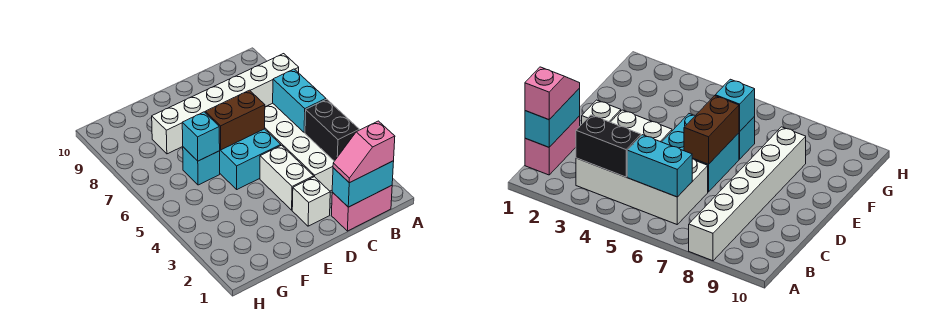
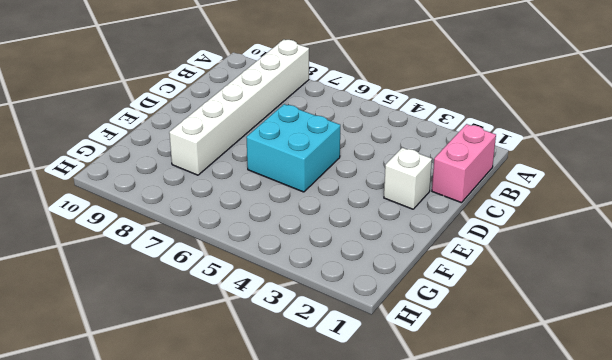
none -> white brick B3:C6 level 1
none -> white brick D3:D4 level 1
none -> cyan brick F6 level 1

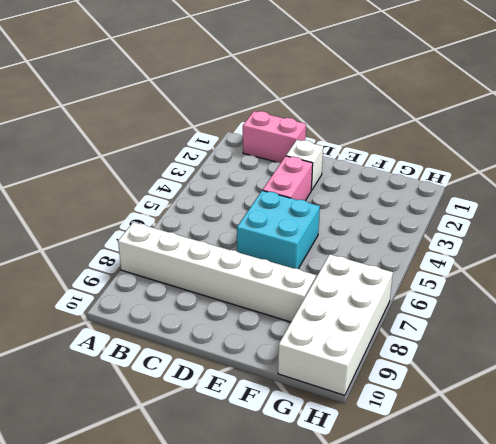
pink brick D3:D4 level 1 -> white brick D3:D4 level 1
white brick G7:H10 level 1 -> white brick B3:C6 level 1
none -> cyan brick F6 level 1
none -> cyan brick B1:C1 level 2
none -> black brick B3:B4 level 2

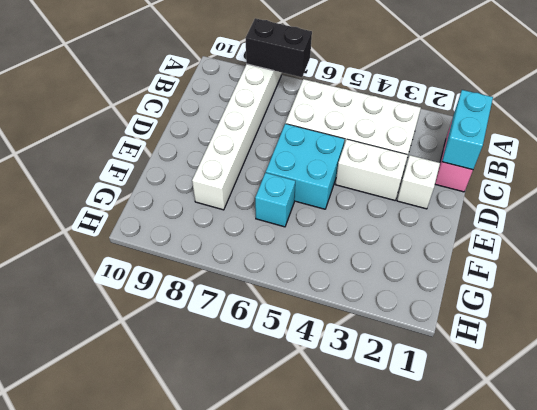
black brick A7:A8 level 2 -> black brick B3:B4 level 2
none -> cyan brick B5:B6 level 2
none -> brown brick D6:E6 level 2
none -> cyan brick F6 level 2

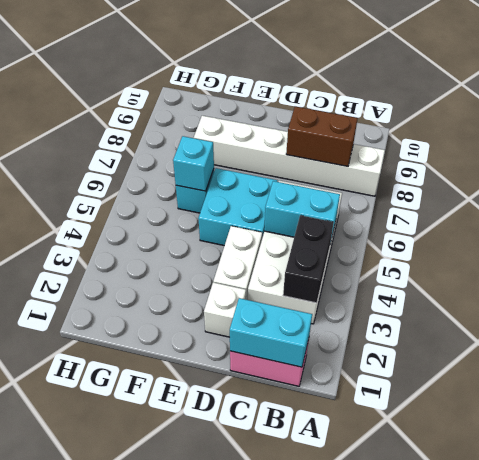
cyan brick B5:C5 level 2 -> cyan brick B5:B6 level 2
brown brick B8:C8 level 2 -> brown brick D6:E6 level 2
none -> pink slope B1:C1 level 3 top B

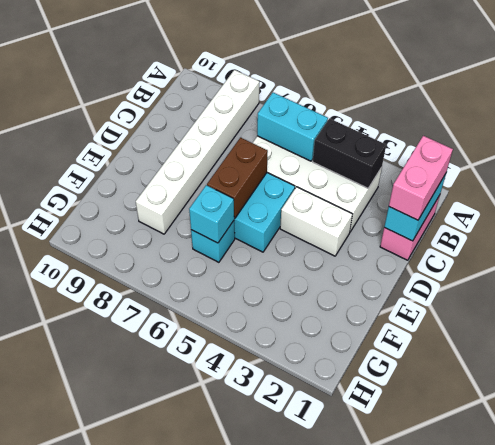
pink brick B1:C1 level 3 -> pink slope B1:C1 level 3 top B
none -> white brick D2 level 1

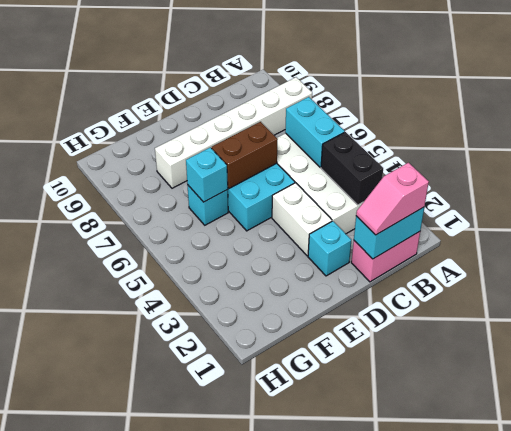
cyan brick D2 level 1 -> white brick D2 level 1

